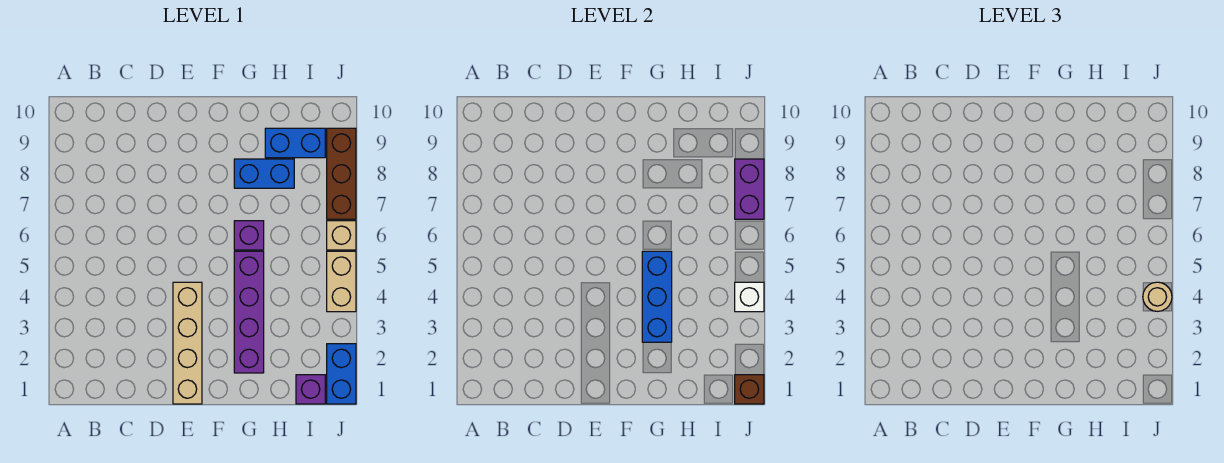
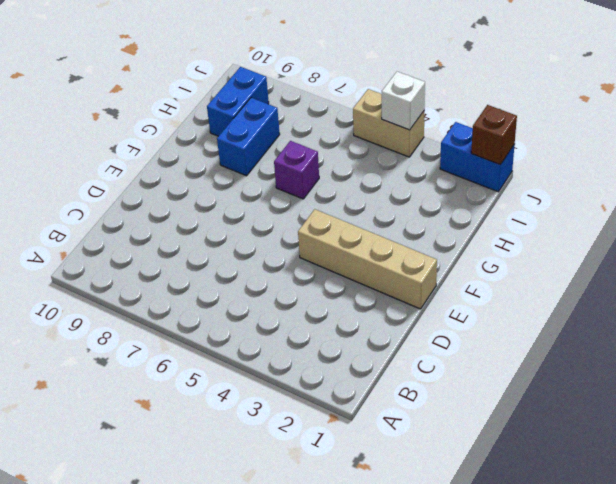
none -> purple brick G2:G5 level 1
none -> purple brick I1 level 1
none -> tan brick J6 level 1

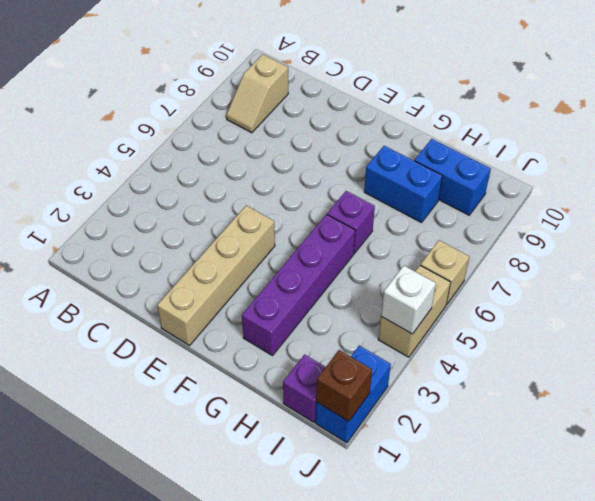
tan slope B8:B9 level 1 top 9 -> none
none -> brown brick J7:J9 level 1
none -> blue brick G3:G5 level 2
none -> purple brick J7:J8 level 2

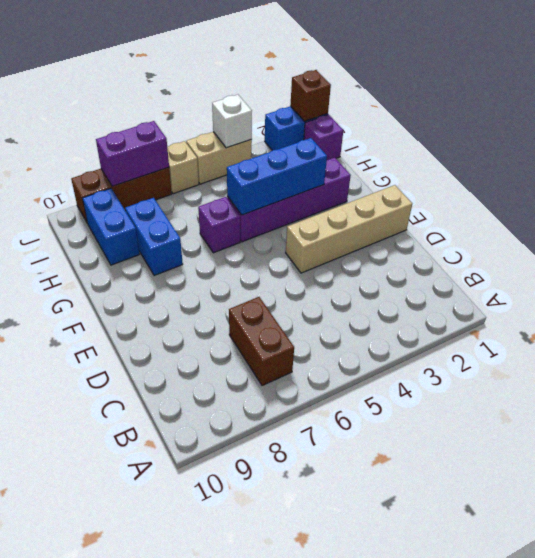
brown brick B7:C7 level 1 -> none
none -> tan round brick J4 level 3

